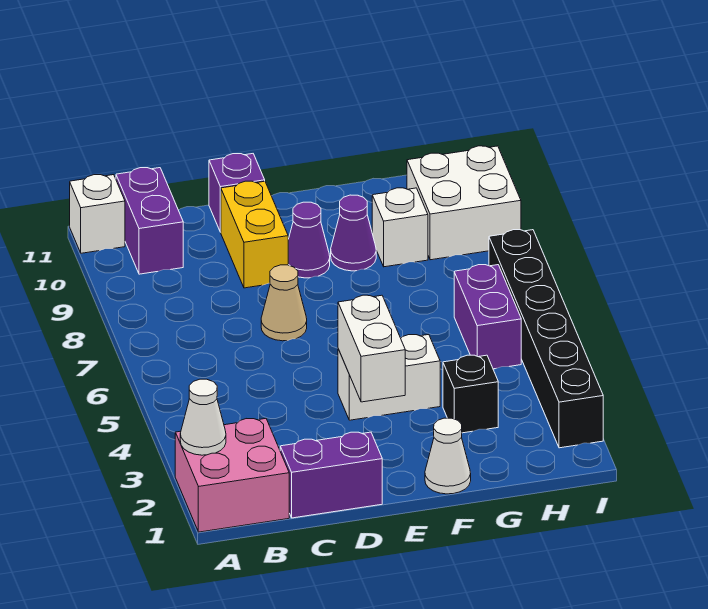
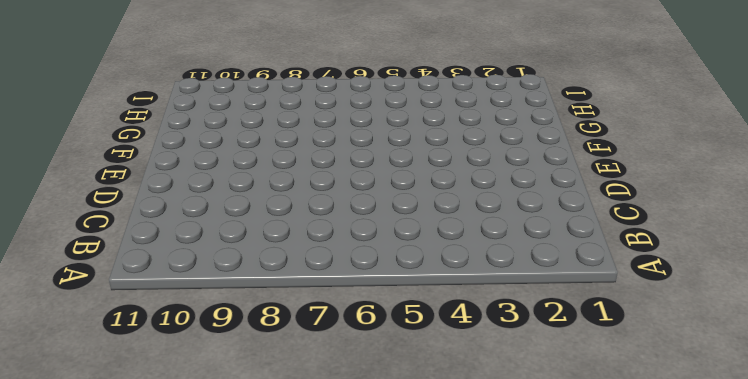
none -> pink brick A1:B2 level 1
none -> white brick A11 level 1
none -> purple brick B10:B11 level 1

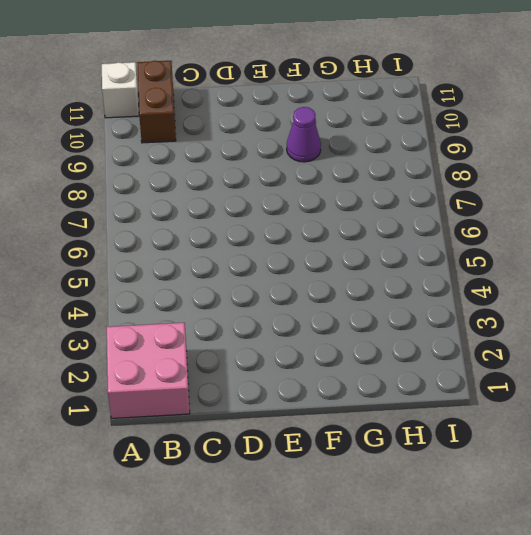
brown brick B10:B11 level 1 -> purple brick B10:B11 level 1
none -> purple brick C1:D1 level 1
none -> tan cone D7 level 1
none -> yellow brick D9:D10 level 1

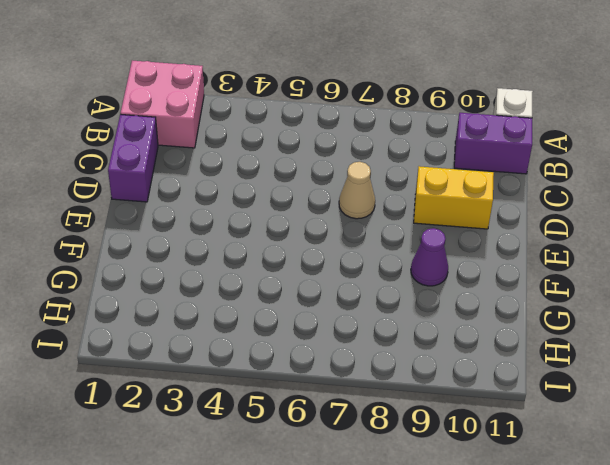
none -> purple brick D11 level 1
none -> white brick E4:F4 level 1
none -> purple cone E9 level 1

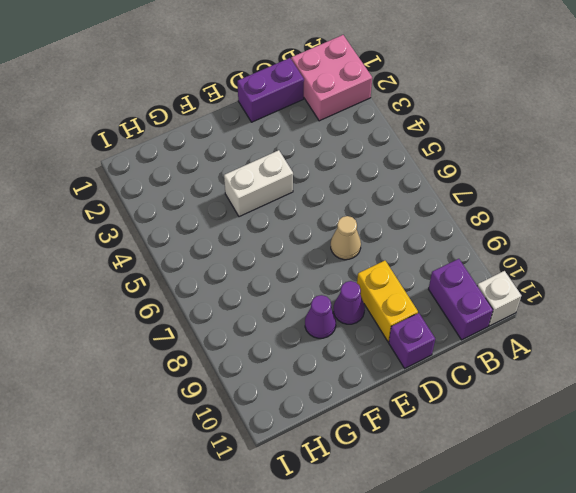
none -> white cone F1 level 1
none -> black brick G3 level 1
none -> white brick G9 level 1

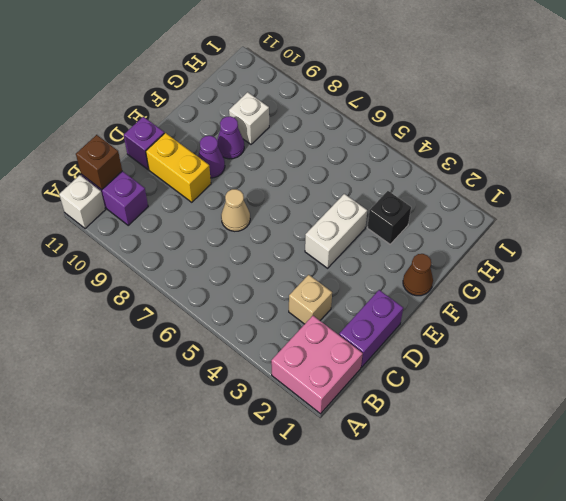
brown brick B11 level 2 -> none
tan brick C3 level 1 -> none
brown cone F1 level 1 -> white cone F1 level 1
none -> purple brick H5:H6 level 1
none -> white brick H9:I10 level 1
none -> black brick I2:I7 level 1

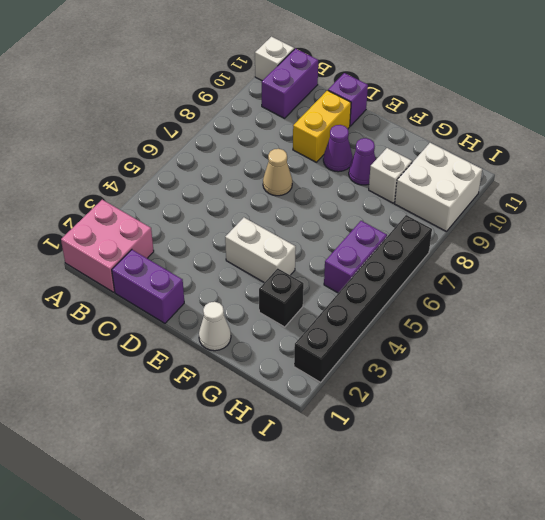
none -> white cone A2 level 2
none -> white brick E3:E4 level 2

